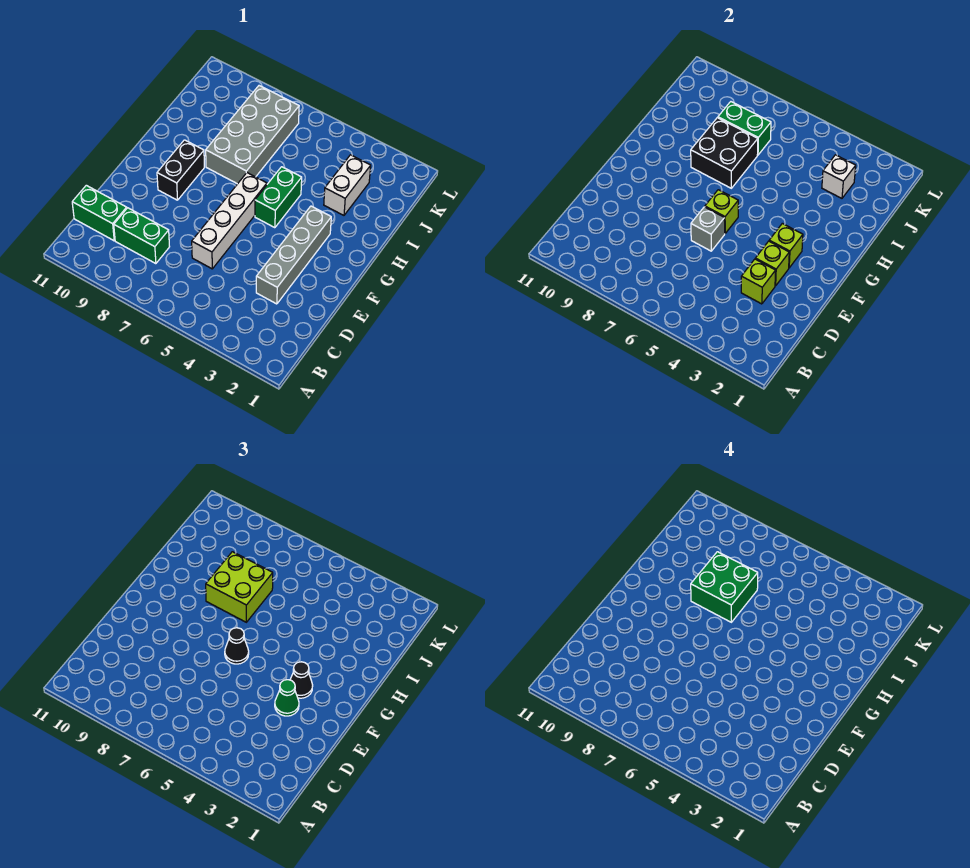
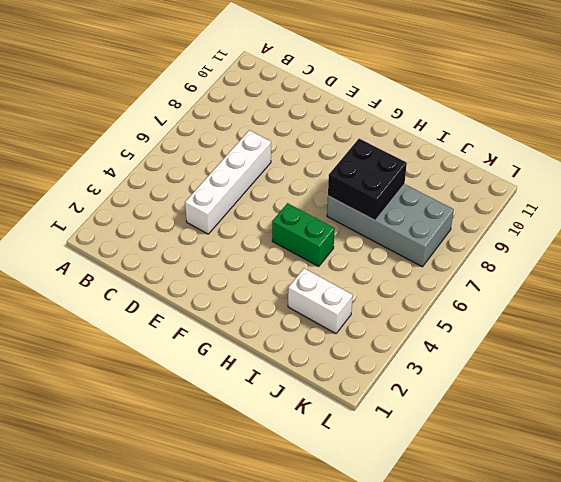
white brick D4:D7 level 1 -> white brick D6:G6 level 1
none -> green brick C8:C9 level 1
none -> green brick C10:C11 level 1
none -> grey brick D3:G3 level 1

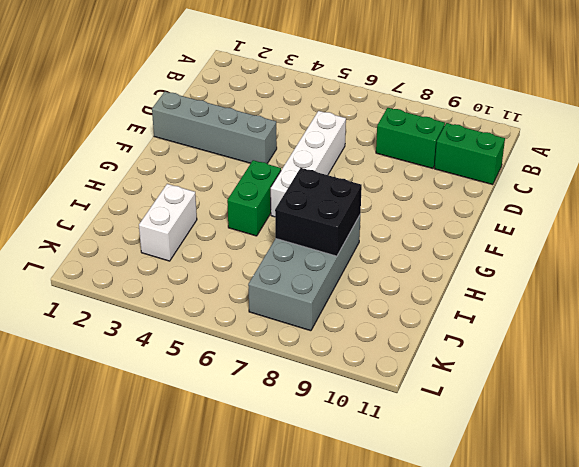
grey brick E1:E4 level 1 -> grey brick D3:G3 level 1
none -> black brick F9:G9 level 1
none -> lime brick D3 level 2
none -> lime brick E3 level 2

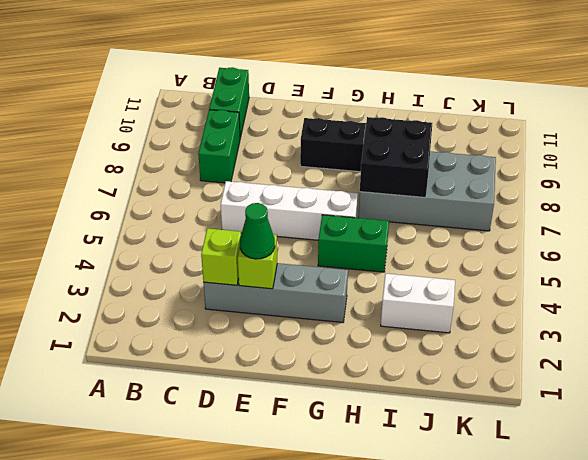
none -> grey brick E6 level 2
none -> lime brick F3 level 2
none -> lime brick F6 level 2

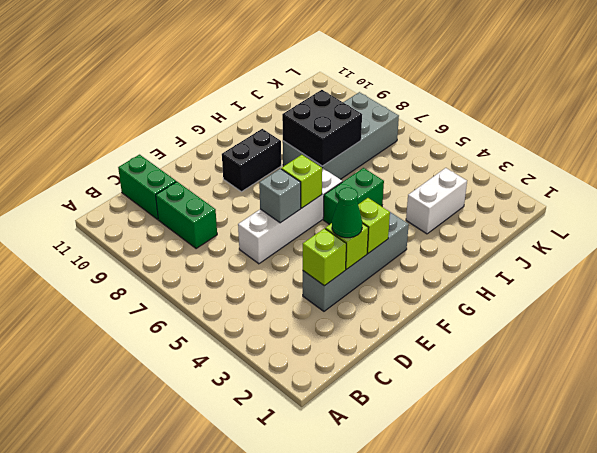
none -> white brick J3 level 2
none -> green brick J7:J8 level 2
none -> black cone F3 level 3

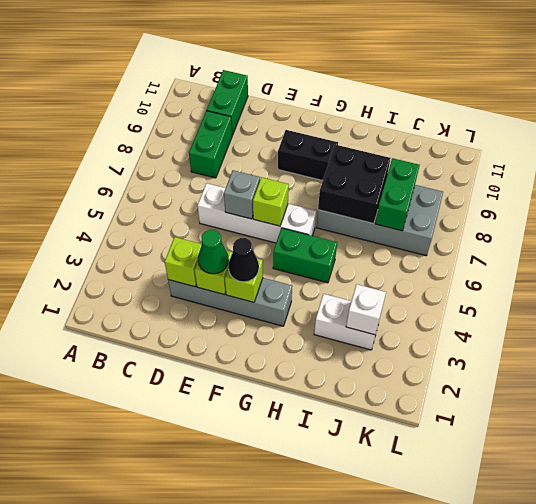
none -> black cone F6 level 3
none -> lime brick H7:I8 level 3
none -> green brick H7:I8 level 4

